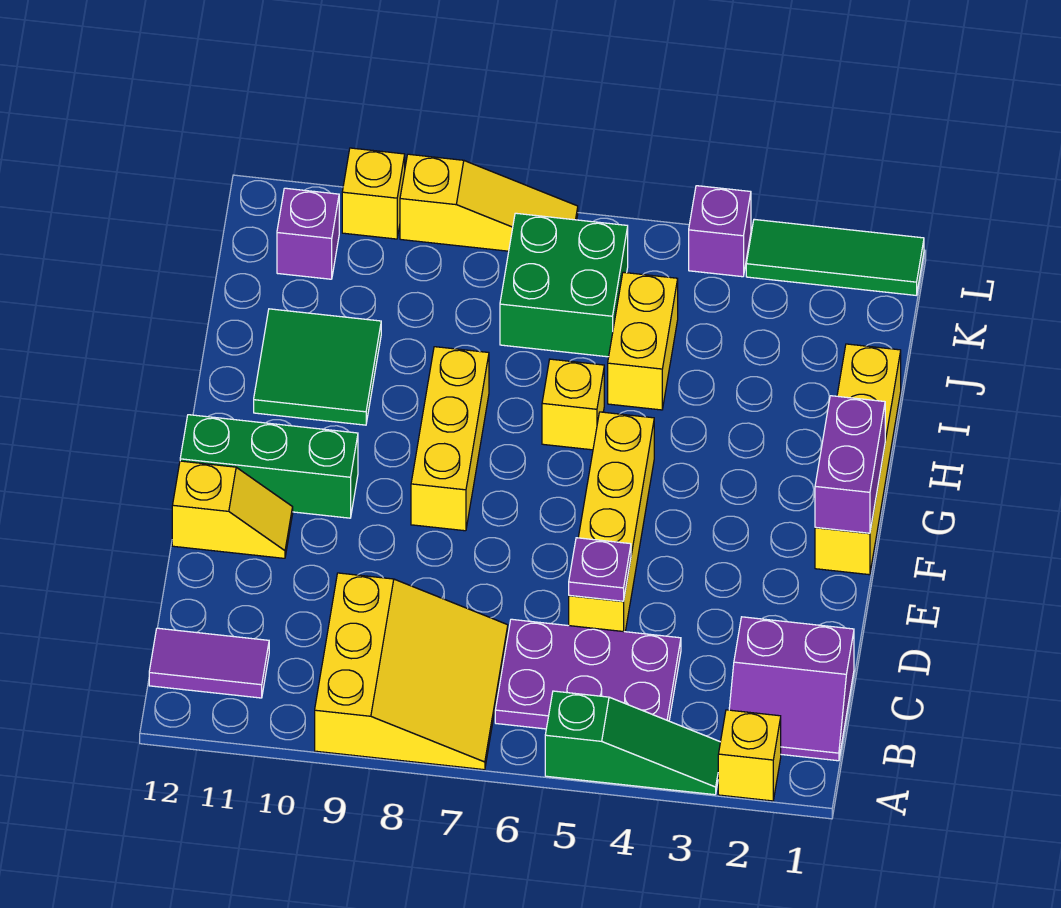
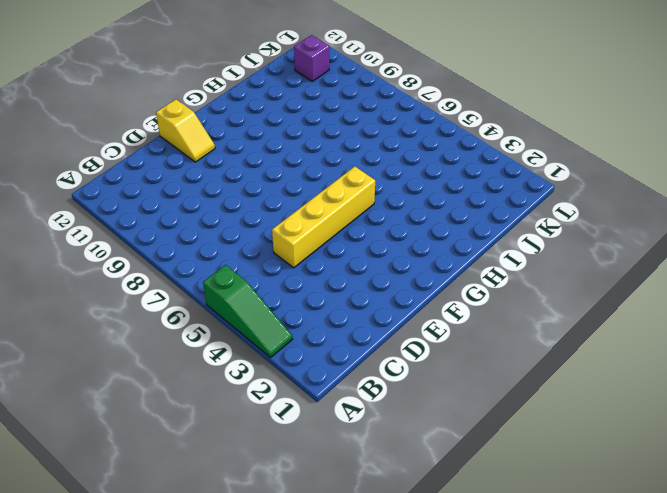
none -> yellow brick A2 level 1
none -> yellow slope A7:C9 level 1 top 9
none -> purple slope B1:C2 level 1 top C

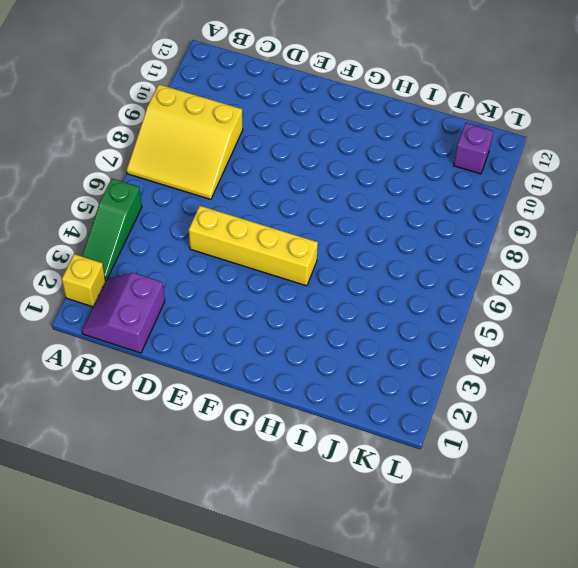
none -> purple plate B4:C6 level 1
none -> purple tile B11:B12 level 1
none -> yellow slope E11:E12 level 1 top 12

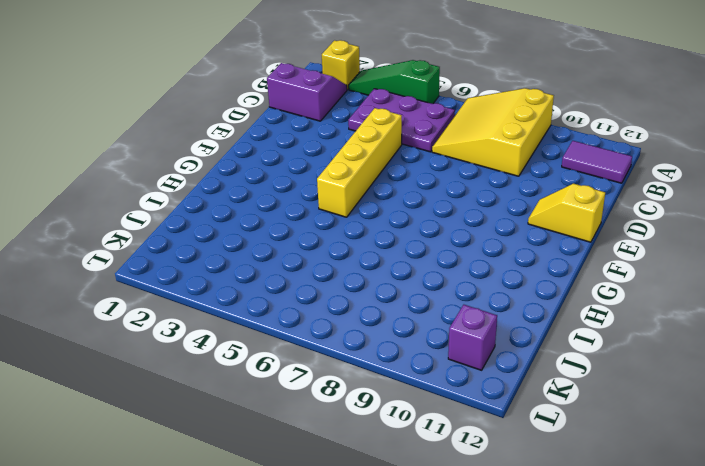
none -> yellow brick F1:I1 level 1
none -> yellow brick F8:H8 level 1
none -> green brick F10:F12 level 1

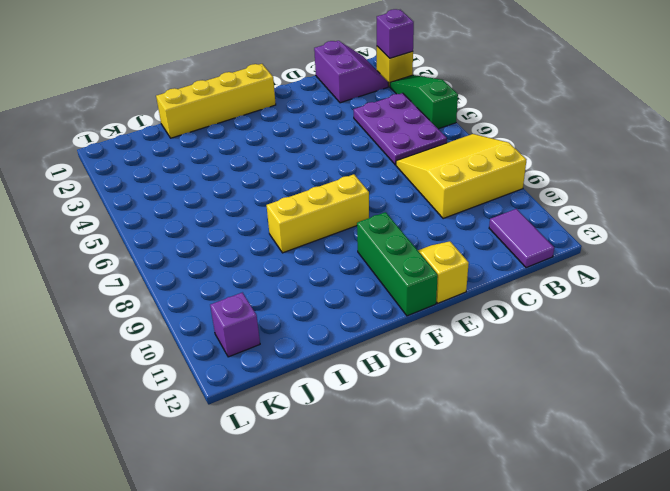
purple brick A2 level 2 -> purple brick L4 level 1
none -> yellow brick D5:G5 level 1
none -> yellow brick H6 level 1
none -> green tile H10:I11 level 1

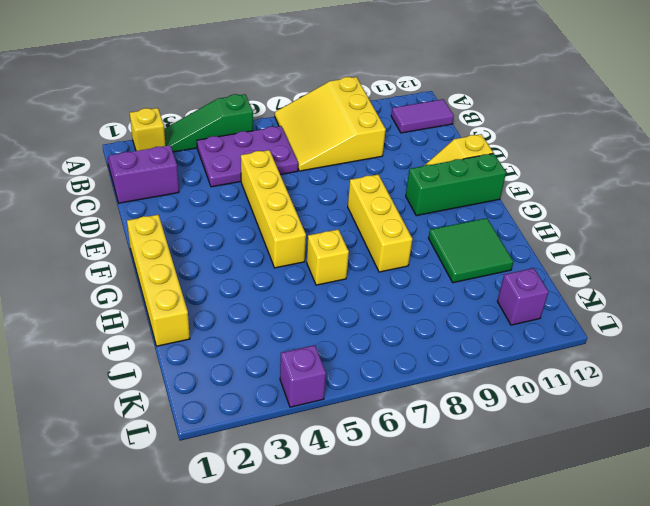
none -> yellow brick I5:J5 level 1
none -> green brick J6:K7 level 1
none -> green tile L1:L3 level 1

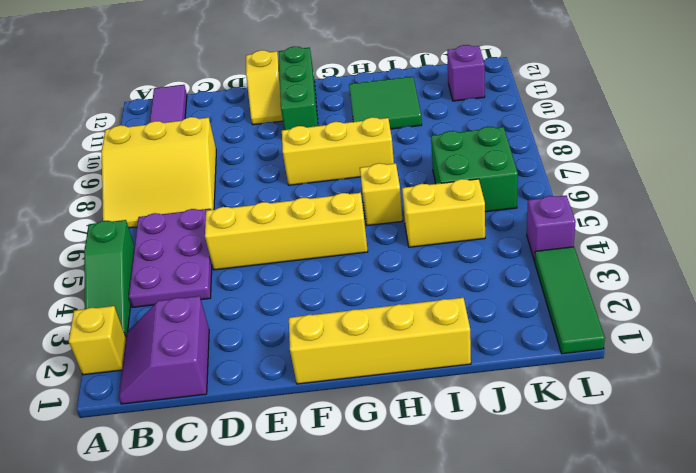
none -> yellow slope L7:L9 level 1 top 9
none -> yellow brick L10 level 1
none -> purple plate D5 level 2

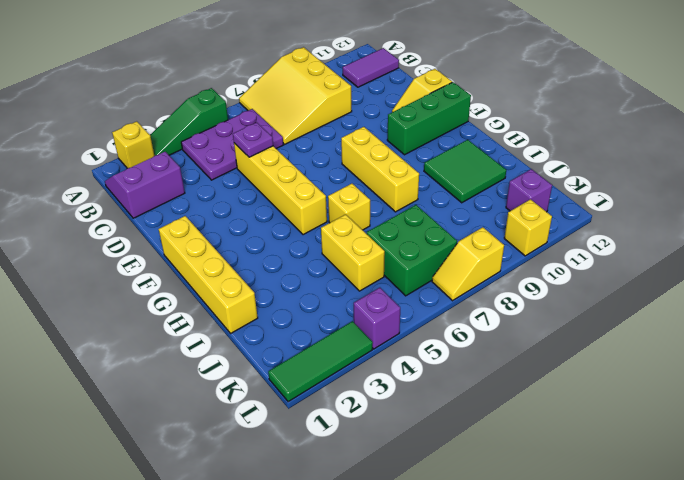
yellow slope L7:L8 level 1 top 8 -> yellow slope L7:L9 level 1 top 9
none -> purple brick F1:G1 level 2

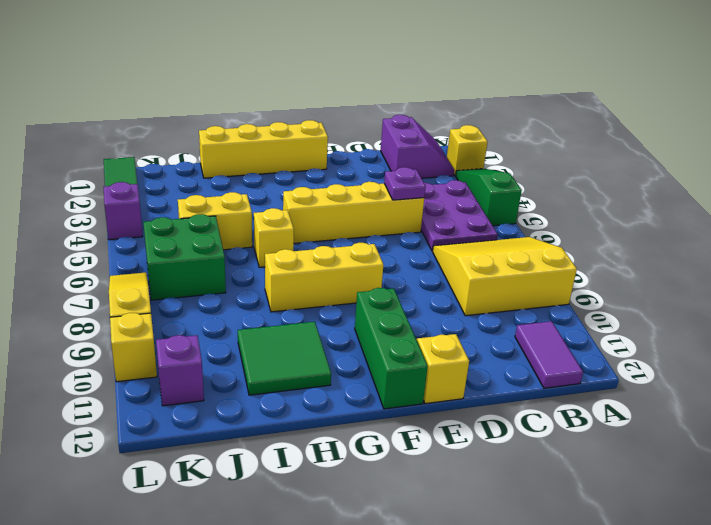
none -> purple brick F1:G1 level 2

